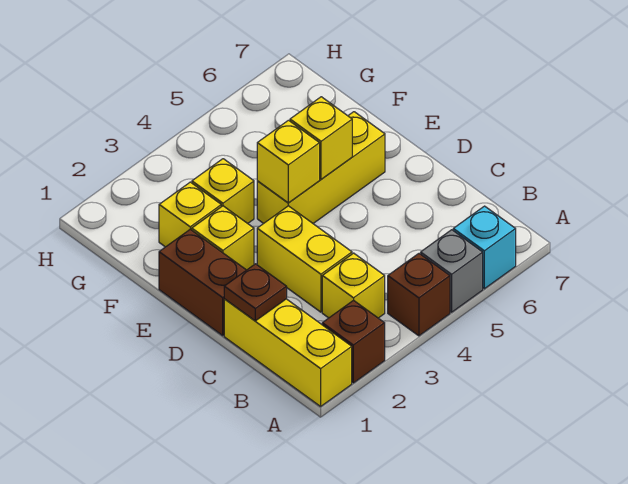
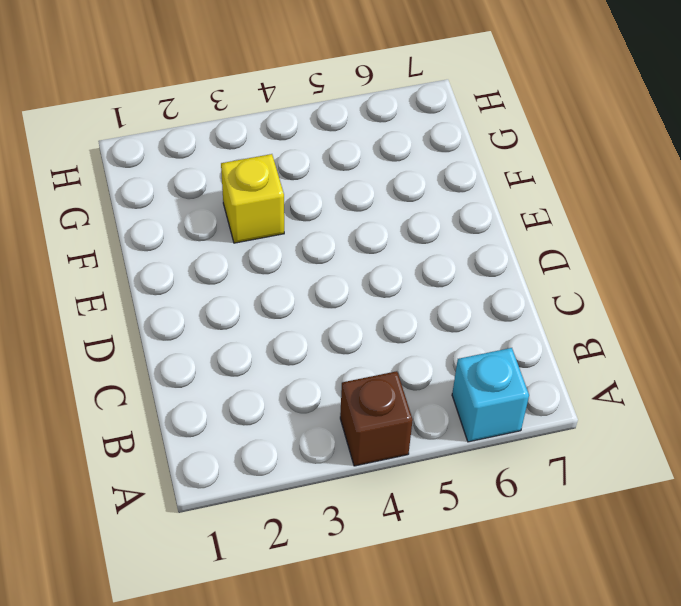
none -> yellow brick A1:C1 level 1
none -> brown brick A2 level 1
none -> grey brick A5 level 1

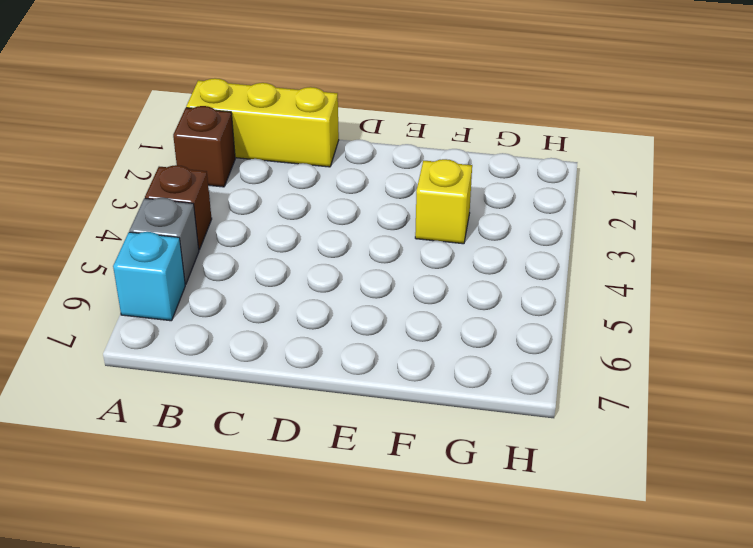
none -> yellow brick B3 level 1
none -> yellow brick C3:D3 level 1
none -> brown brick D1:E1 level 1

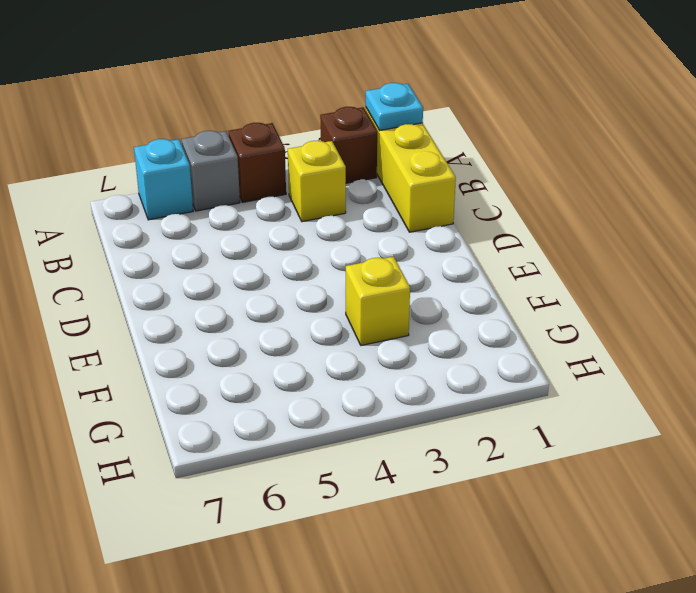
cyan plate A1 level 2 -> none
none -> yellow brick C3:D3 level 1
none -> brown brick D1:E1 level 1
none -> yellow brick E2 level 1

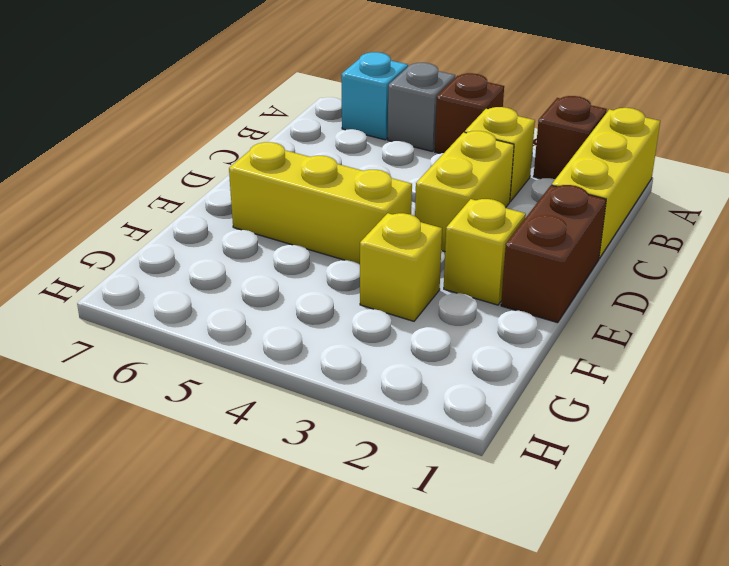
none -> yellow brick F2 level 1
none -> brown plate C1 level 2
none -> yellow brick E4 level 2

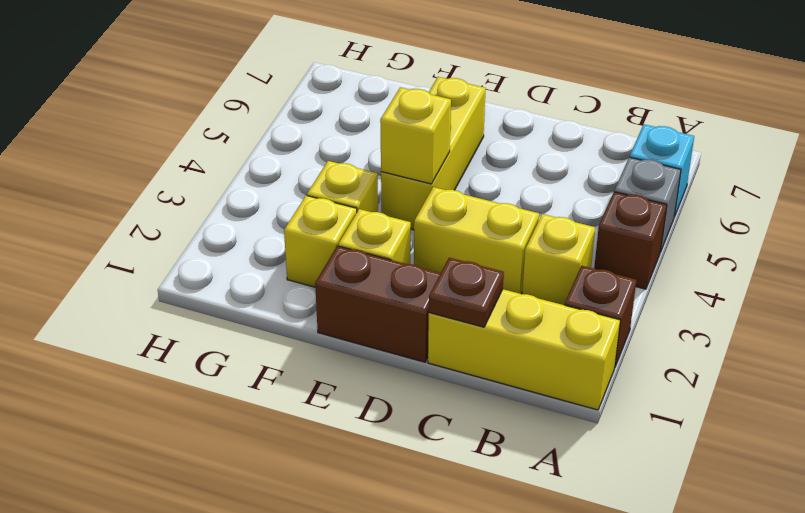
none -> yellow brick E5 level 2

